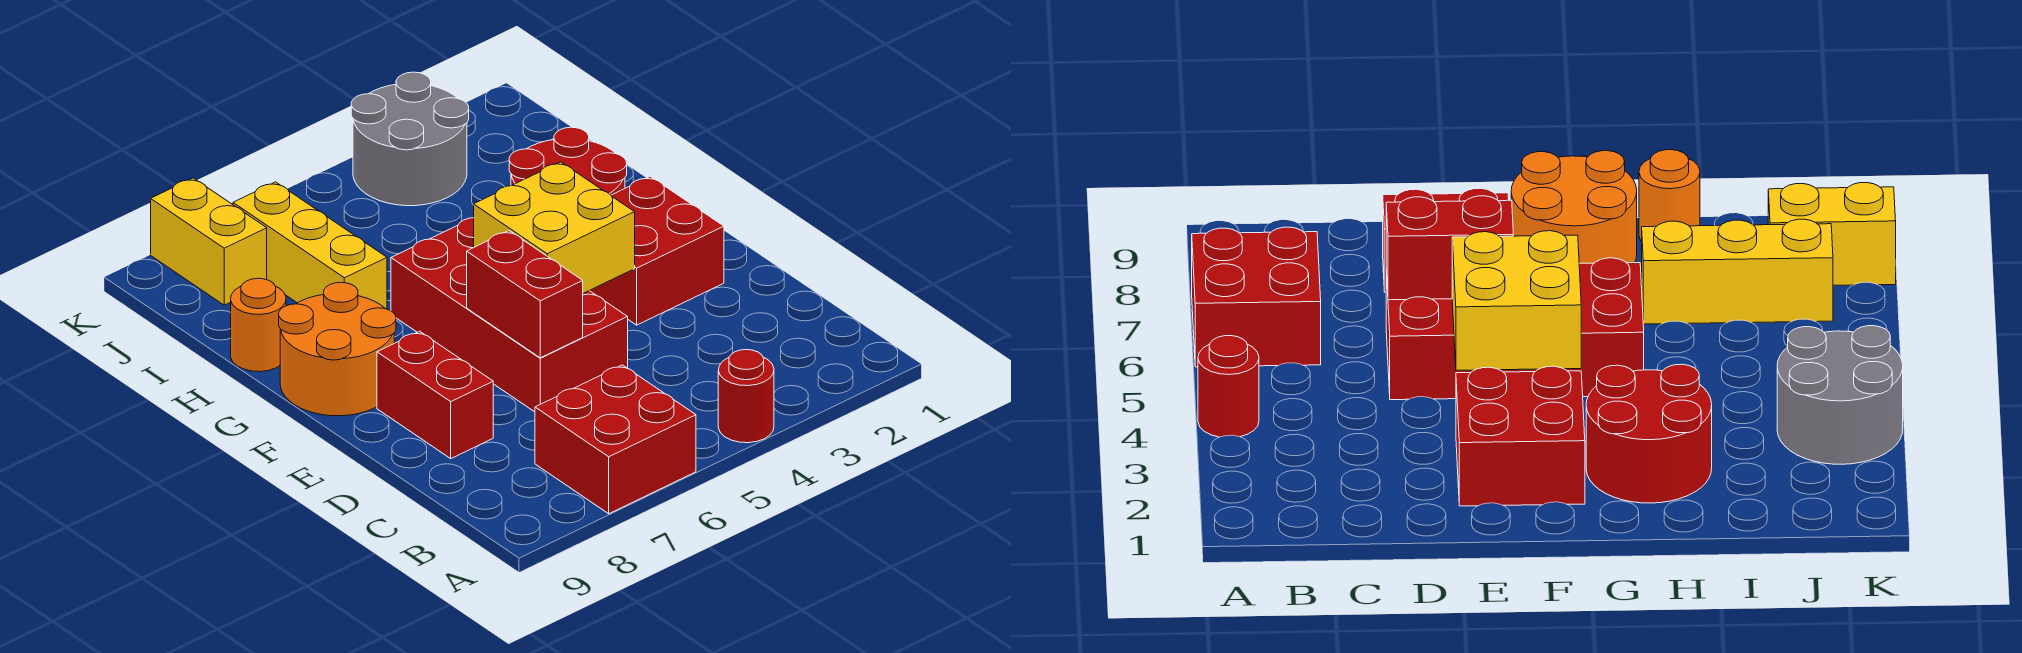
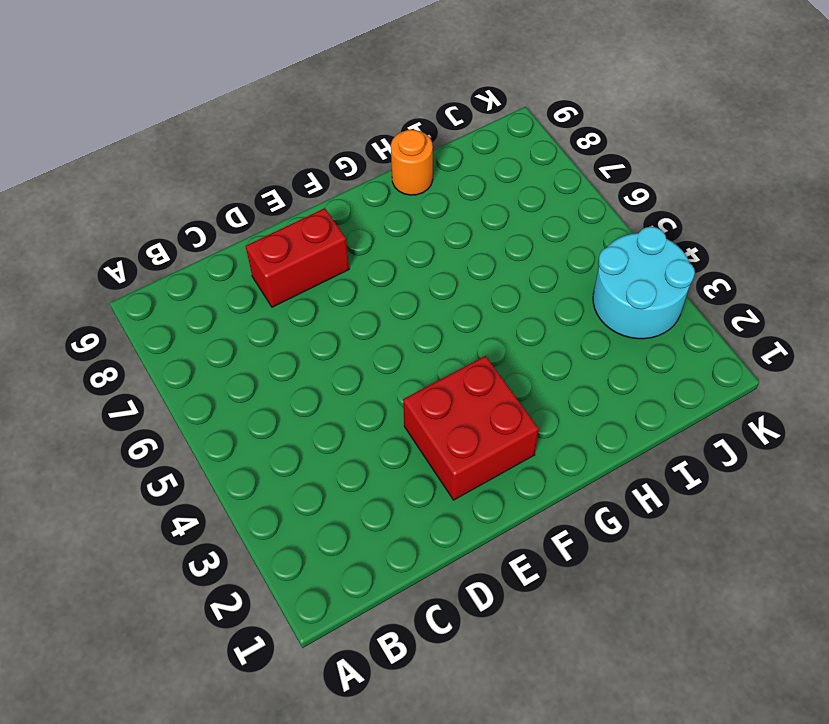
cyan round brick J3:K4 level 1 -> grey round brick J3:K4 level 1
none -> red round brick A4 level 1
none -> red brick A6:B7 level 1
none -> red brick D5:G6 level 1

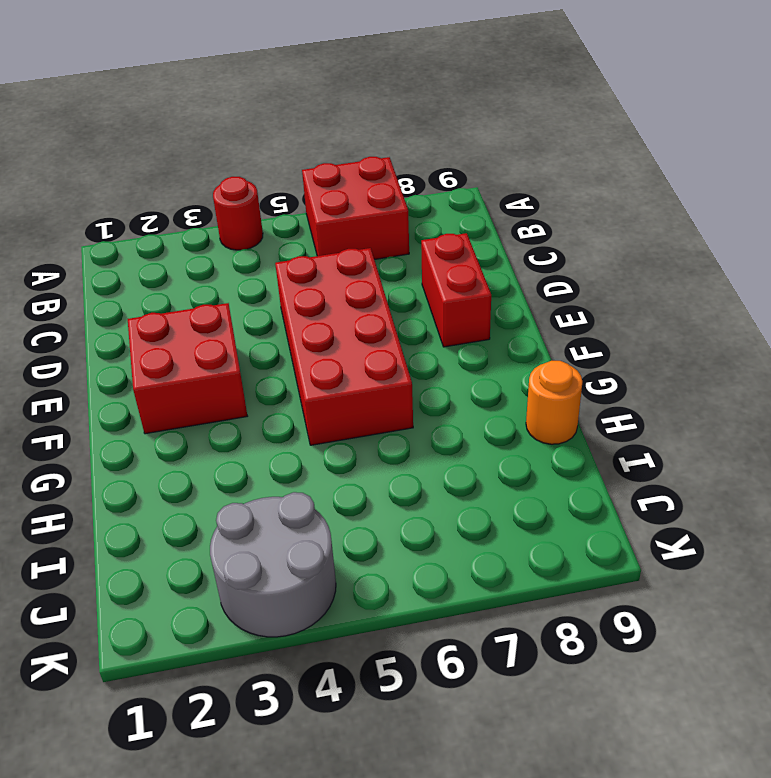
none -> orange round brick F8:G9 level 1
none -> red round brick G2:H3 level 1
none -> yellow brick H7:J7 level 1

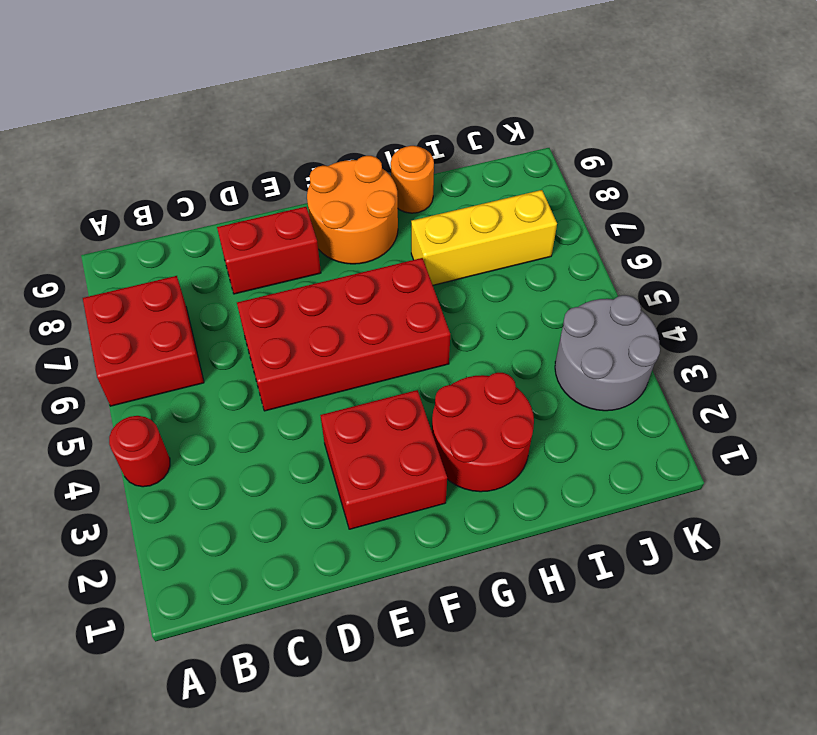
none -> yellow brick J8:K8 level 1
none -> red brick D6:E6 level 2
none -> yellow brick E4:F5 level 2

